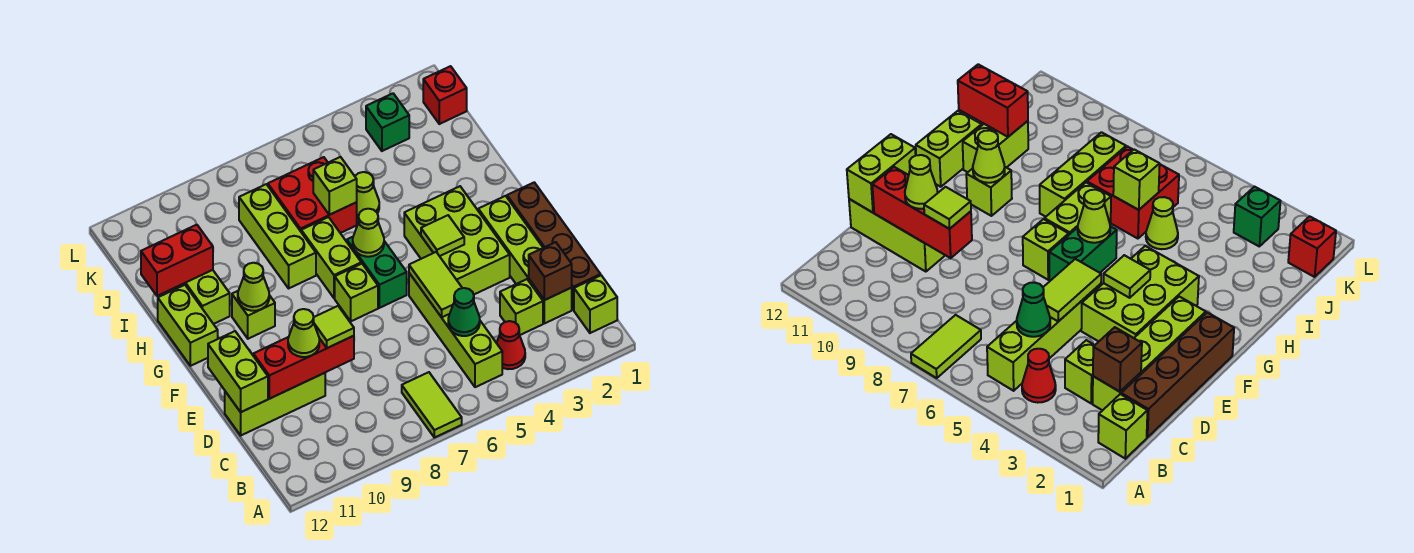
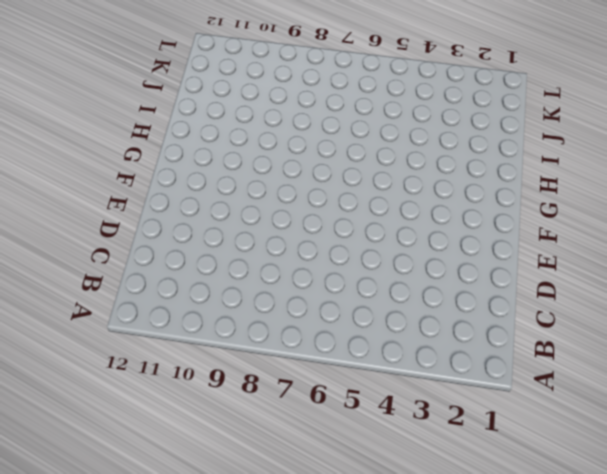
none -> lime tile A7:B7 level 1
none -> lime brick B1 level 1
none -> red cone B4 level 1
none -> lime brick B5:E5 level 1

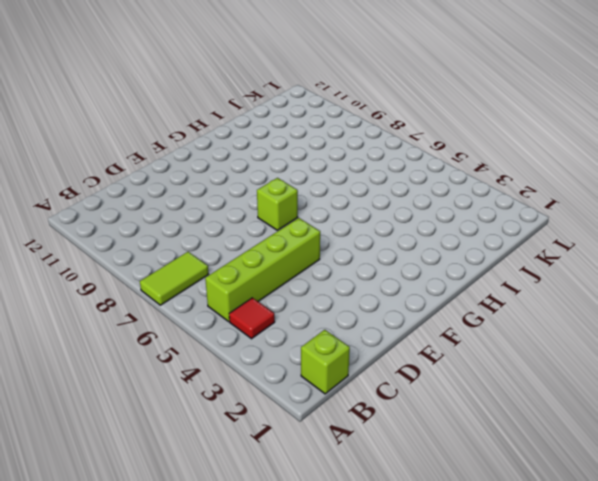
red tile B4 level 1 -> red cone B4 level 1
none -> brown brick C1:F1 level 1
none -> lime brick C2:F2 level 1
none -> lime brick C3 level 1
none -> lime brick D10:D12 level 1

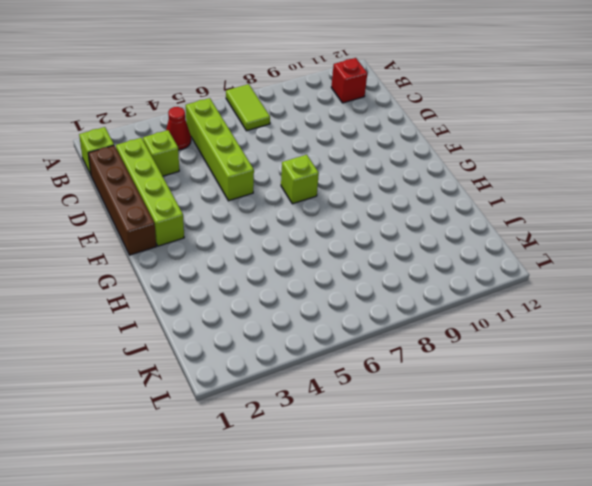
red brick B11 level 1 -> red brick K1 level 1
none -> lime brick D10:D12 level 1
none -> lime brick E3:G4 level 1
none -> green brick F6:G6 level 1
none -> lime brick G7:H7 level 1

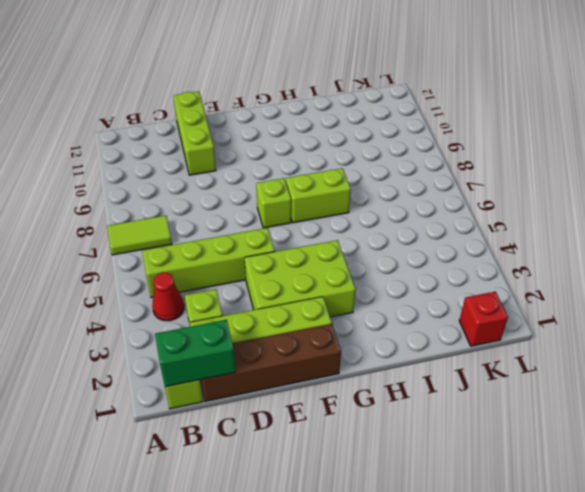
green brick B1:C1 level 2 -> green brick F6:G6 level 1
none -> lime brick G10 level 1
none -> lime brick G12:H12 level 1
none -> lime brick H8:J8 level 1
none -> lime brick H11:I11 level 1

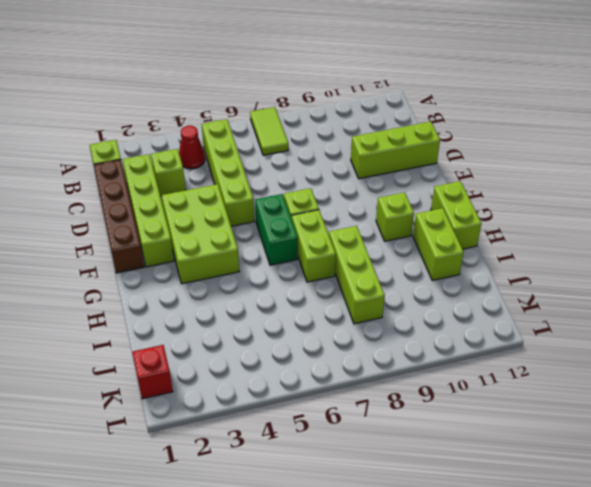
none -> lime cone I5 level 1
none -> red brick I6:J7 level 1
none -> green brick K3 level 1
none -> brown brick C2 level 2

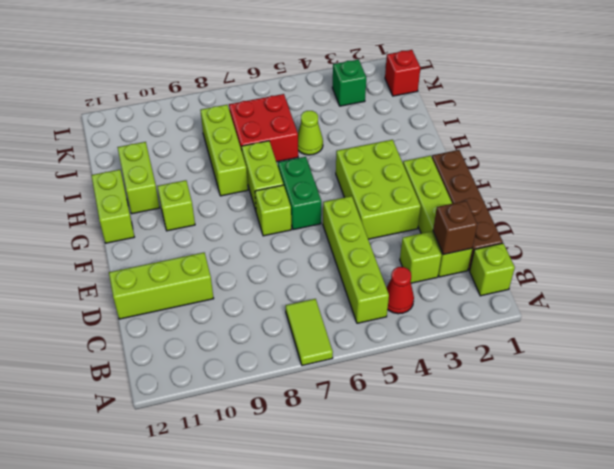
none -> green cone C5 level 2
none -> lime tile D5:E5 level 2
none -> red brick D9:D11 level 2
none -> lime brick D12:E12 level 2

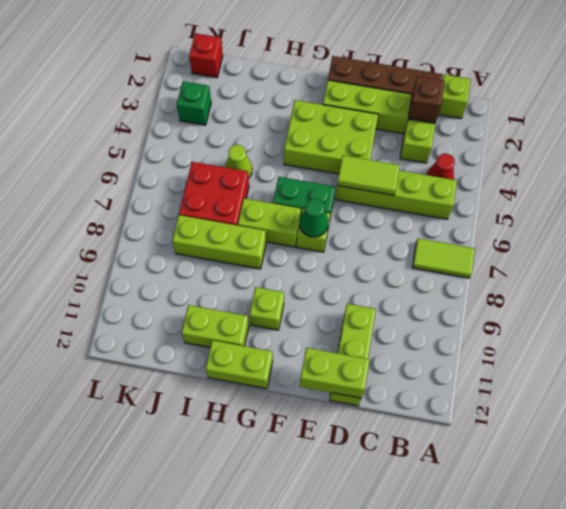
green cone F7 level 2 -> green cone C5 level 2
none -> red brick D9:D11 level 2
none -> lime tile F4 level 2
none -> lime cone G6 level 2
none -> lime cone G10 level 2

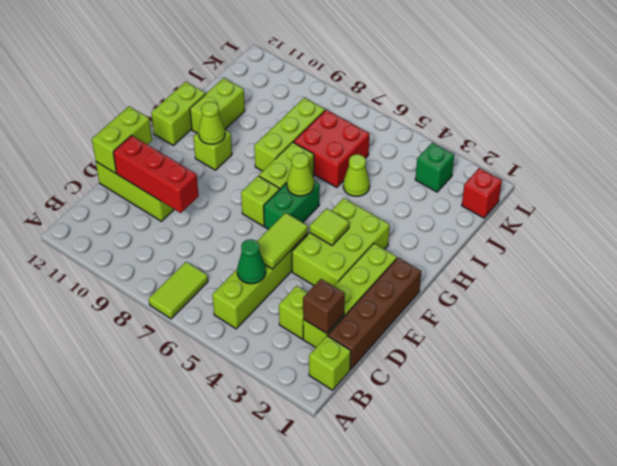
none -> red cone B4 level 1
none -> lime brick I6 level 2
none -> red brick I11:I12 level 2
none -> lime tile D9 level 3

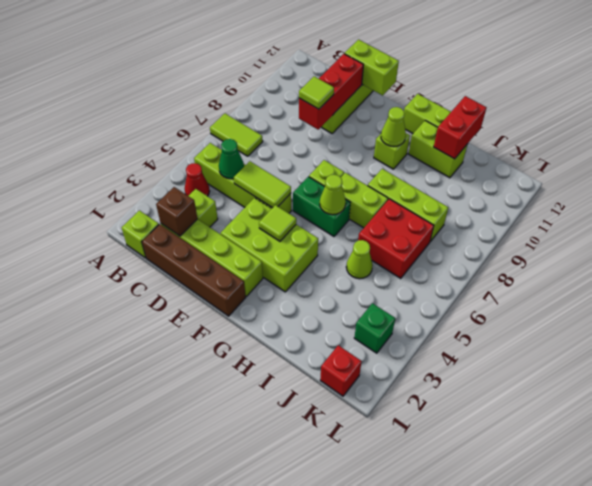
none -> lime brick I6 level 2
none -> lime cone D10 level 3

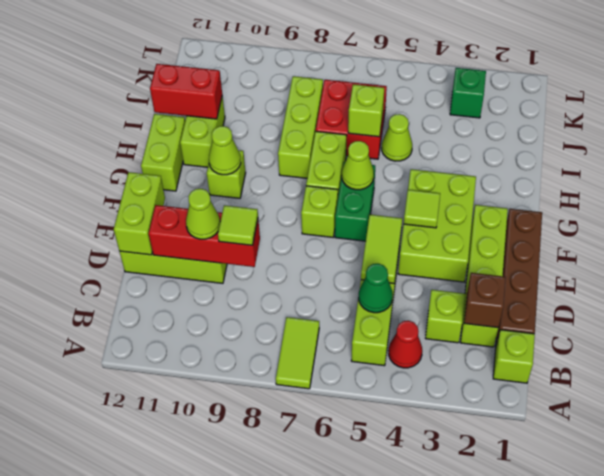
none -> red brick K1 level 1

